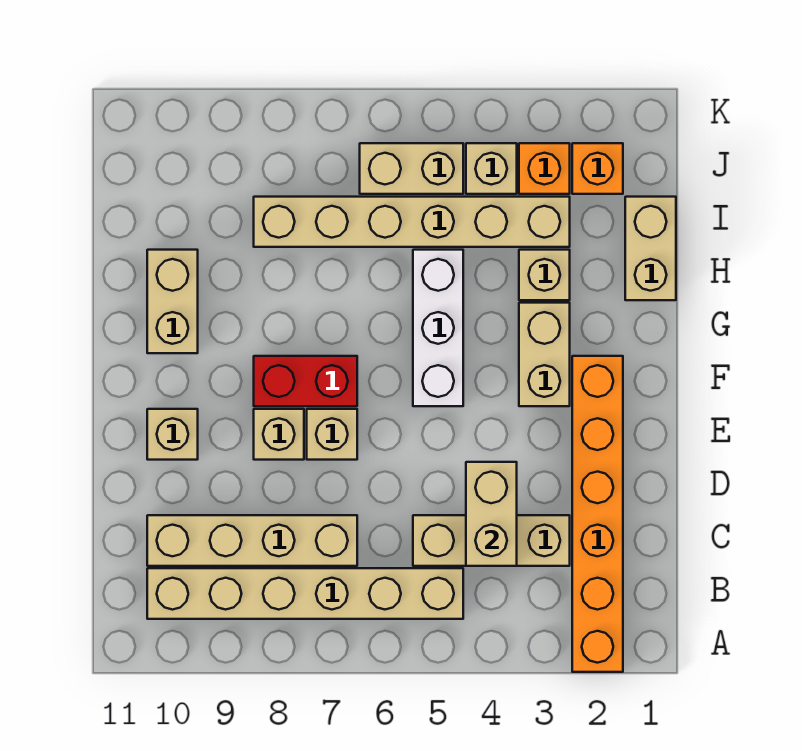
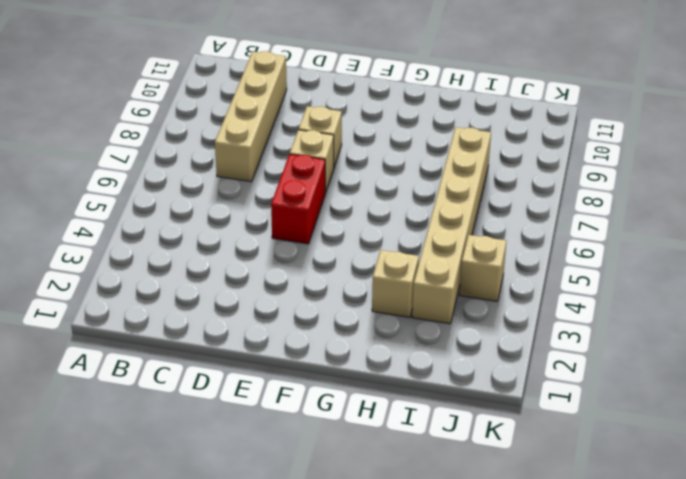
red brick E5:E6 level 1 -> red brick F7:F8 level 1
none -> orange brick A2:F2 level 1
none -> tan brick B5:B10 level 1
none -> tan brick C3:C5 level 1

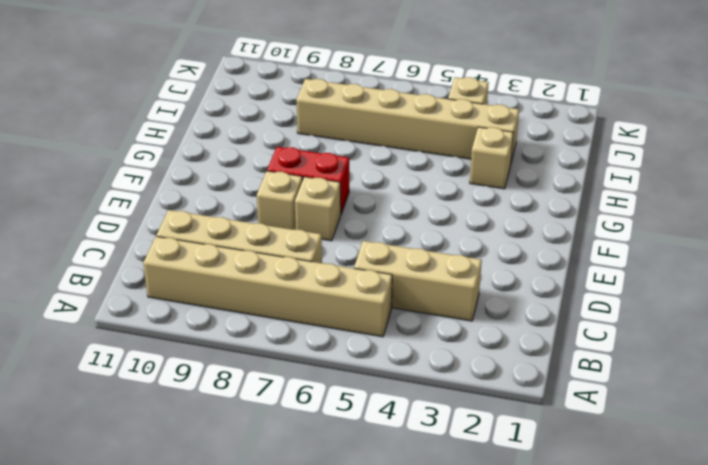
none -> orange brick A2:F2 level 1
none -> tan brick E10 level 1
none -> tan brick F3:G3 level 1

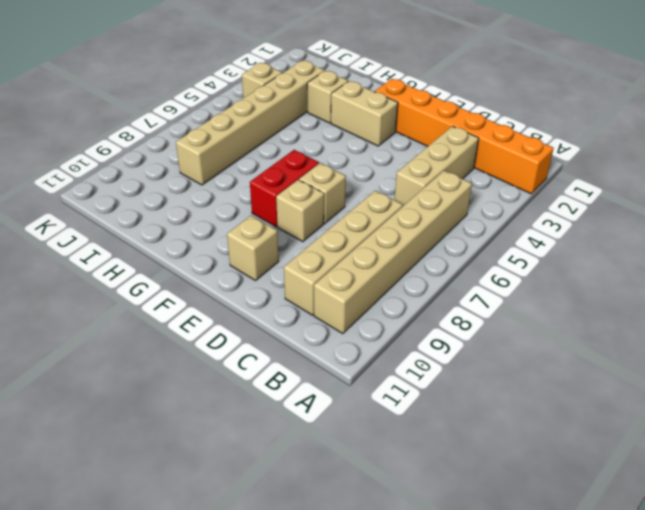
none -> white brick F5:H5 level 1
none -> tan brick G10:H10 level 1
none -> tan brick H1:I1 level 1

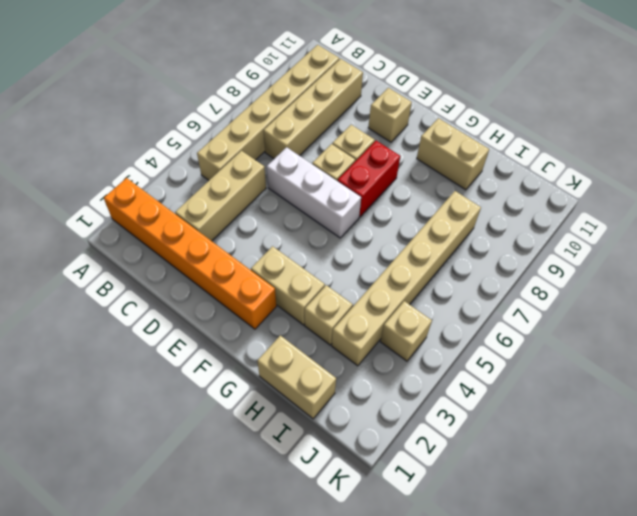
white brick D6:F6 level 1 -> white brick F5:H5 level 1
none -> orange brick J2 level 1
none -> orange brick J3 level 1
none -> tan brick J5:J6 level 1

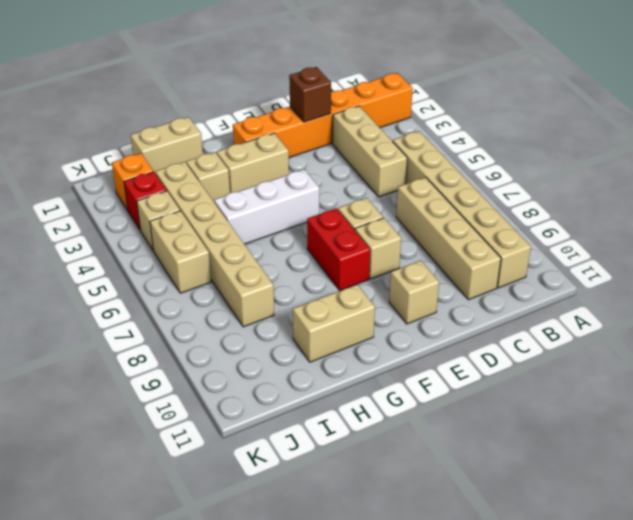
brown brick D2 level 2 -> none
red brick J3 level 1 -> orange brick J3 level 1
none -> tan brick C4:D4 level 2

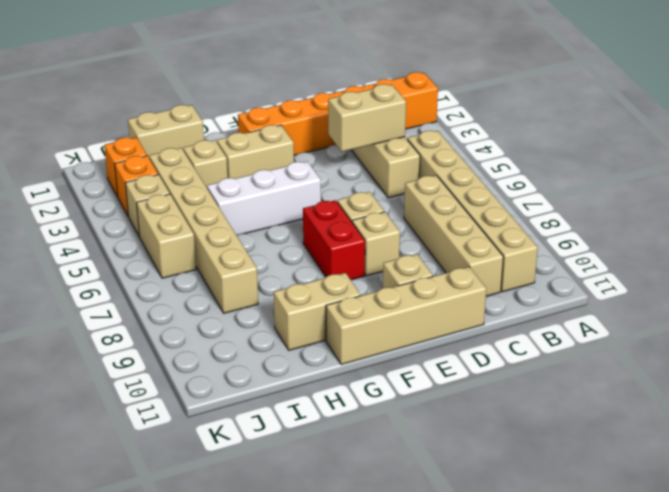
tan brick D11:G11 level 1 -> none

